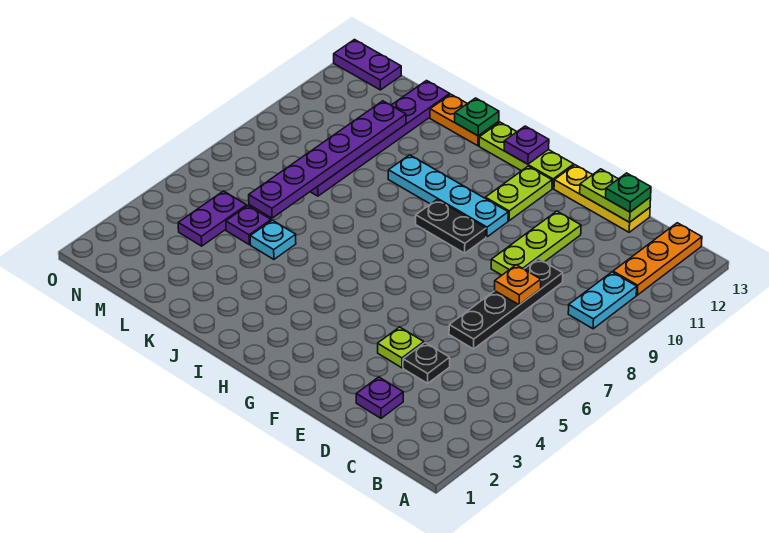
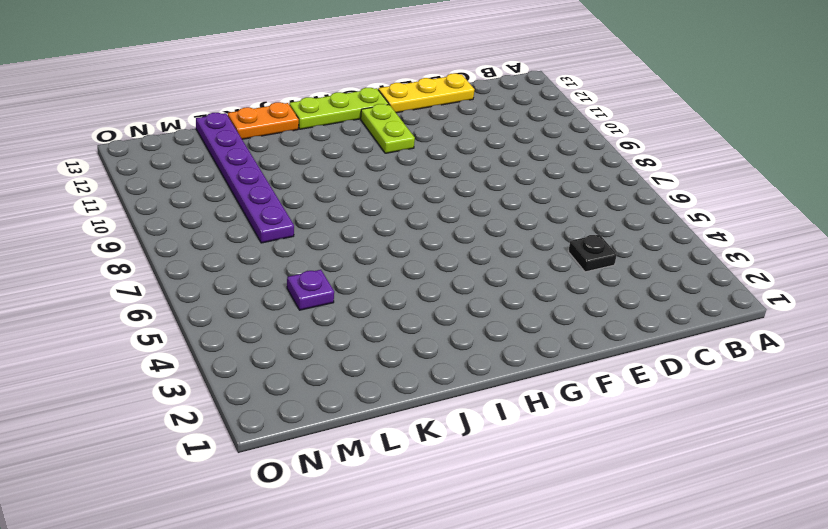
none -> cyan plate B9:B10 level 1
none -> orange plate B11:B13 level 1
none -> purple plate D2 level 1

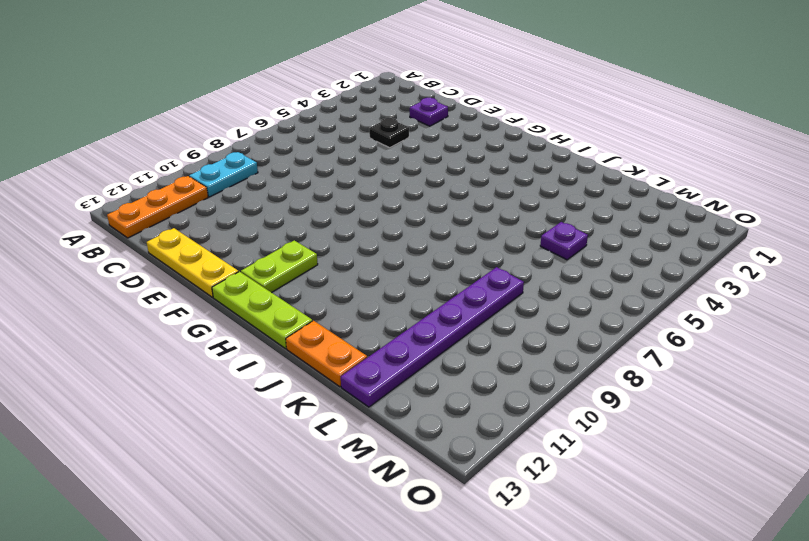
none -> black plate D6:D9 level 1
none -> lime plate E4 level 1
none -> lime plate E9:E11 level 1

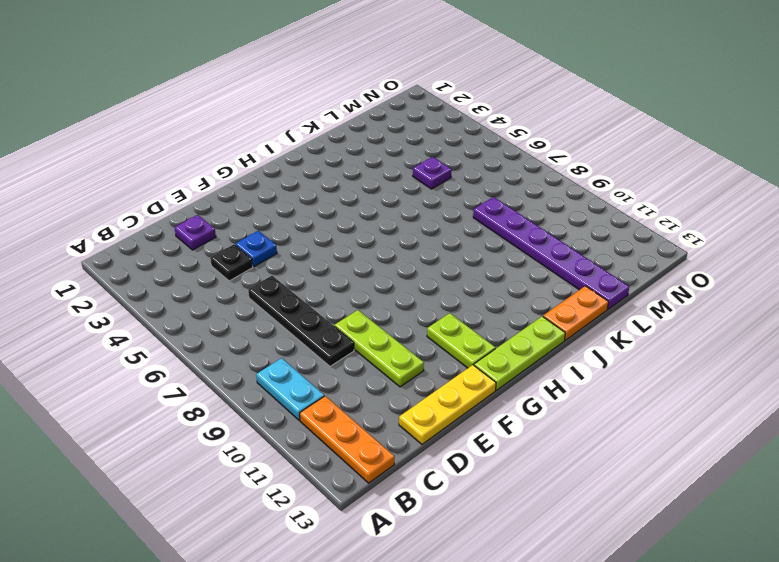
blue plate E4 level 1 -> lime plate E4 level 1
none -> black plate G9:H9 level 1
none -> cyan plate G10:J10 level 1
none -> cyan plate K5 level 1

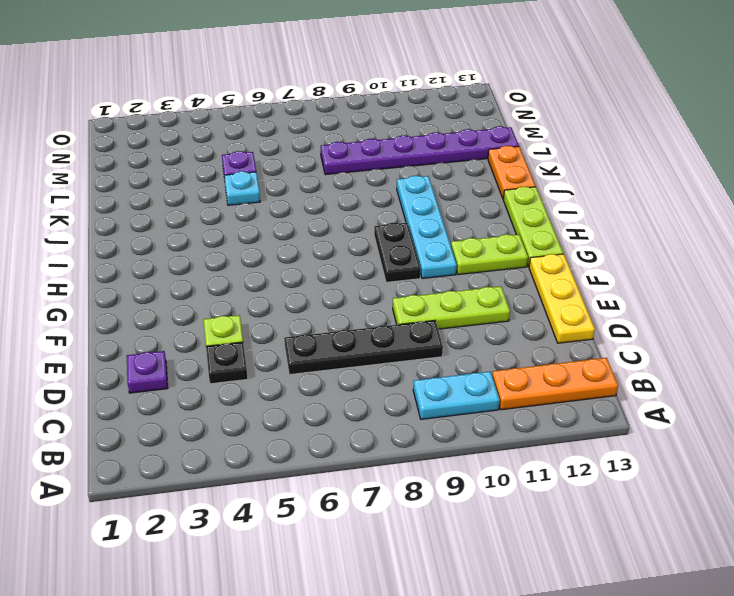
none -> purple plate M4:M5 level 1
none -> purple plate N13:O13 level 1
none -> orange plate D8 level 2

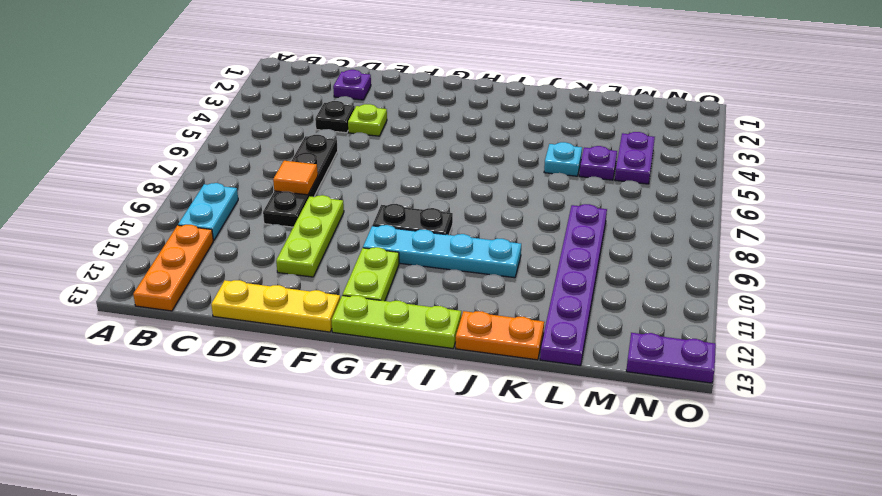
orange tile D8 level 2 -> orange plate D8 level 2
none -> lime plate D13:E13 level 2
none -> purple plate H13 level 2
none -> green plate J13 level 2

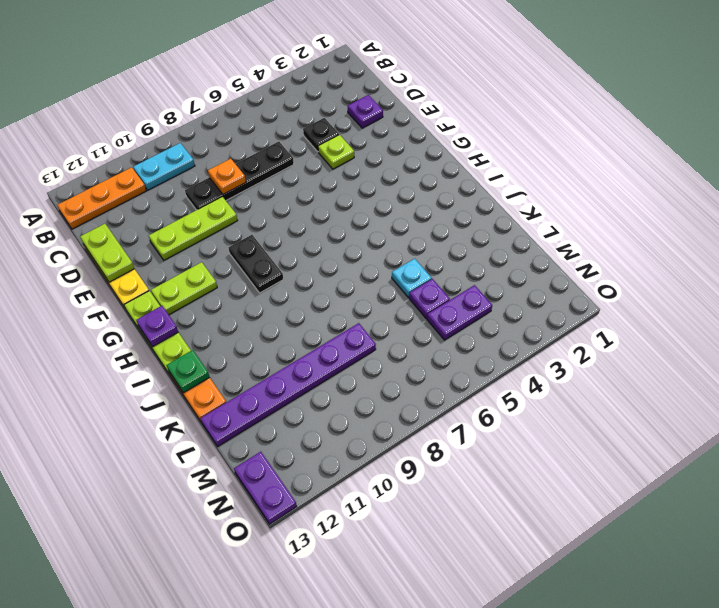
none -> cyan plate G10:J10 level 1
none -> purple plate L6:L11 level 2
none -> green plate D13 level 3

